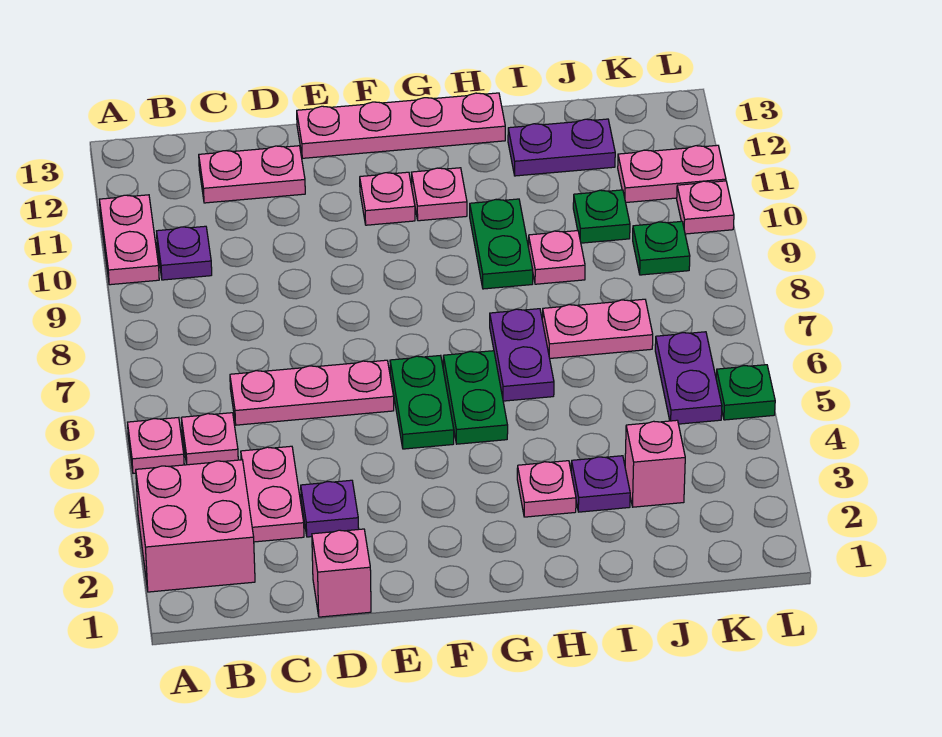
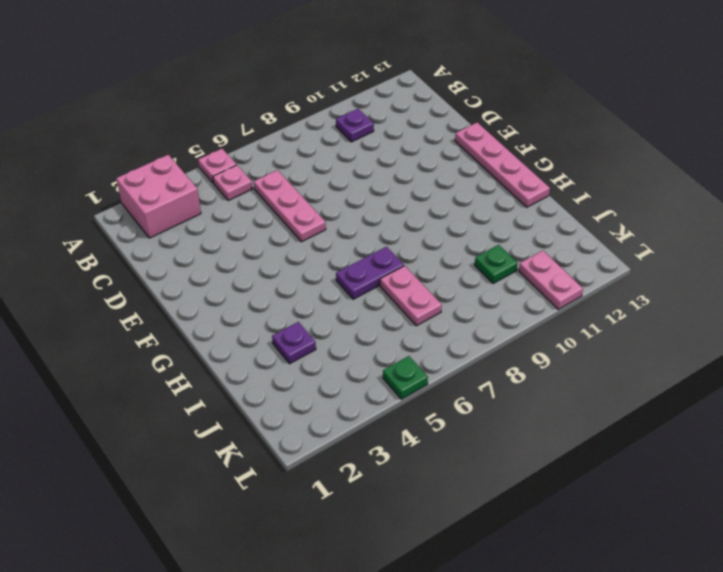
none -> pink plate A10:A11 level 1
none -> pink plate C3:C4 level 1
none -> pink plate C12:D12 level 1

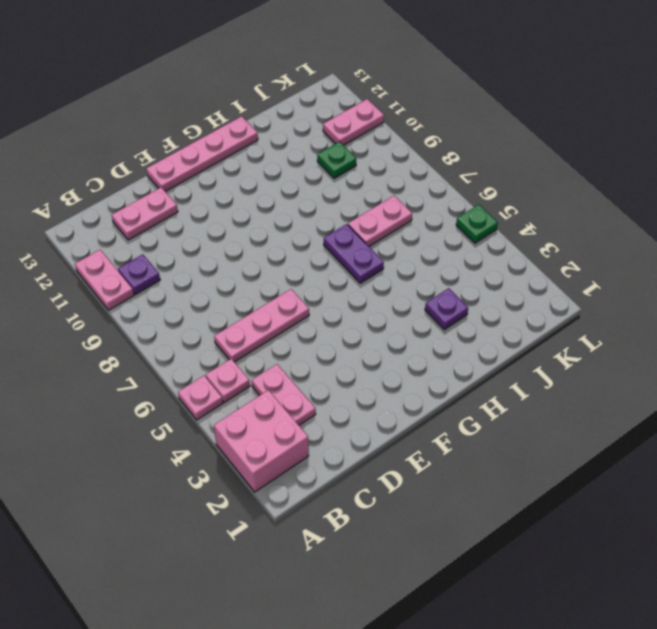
none -> pink brick D1 level 1
none -> purple plate D3 level 1
none -> green plate F5:F6 level 1

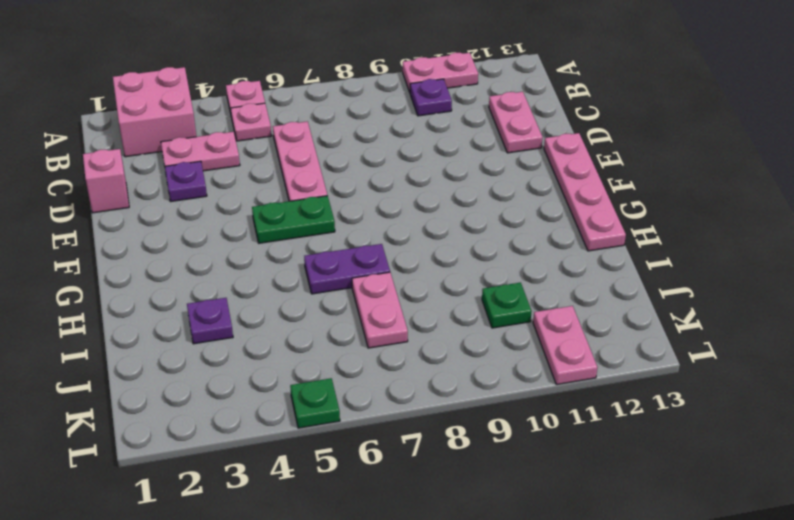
none -> pink plate F11 level 1
none -> green plate G5:G6 level 1
none -> pink plate G11 level 1

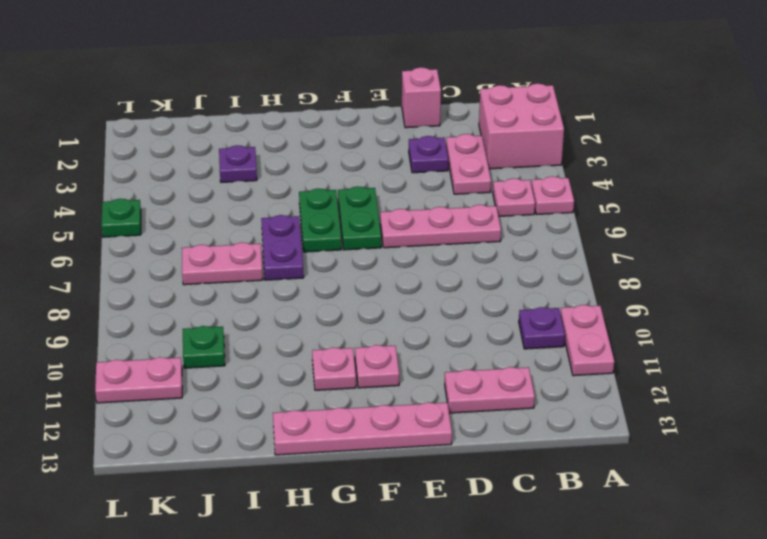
none -> pink plate H3 level 1
none -> green plate H9:H10 level 1
none -> pink plate I9 level 1

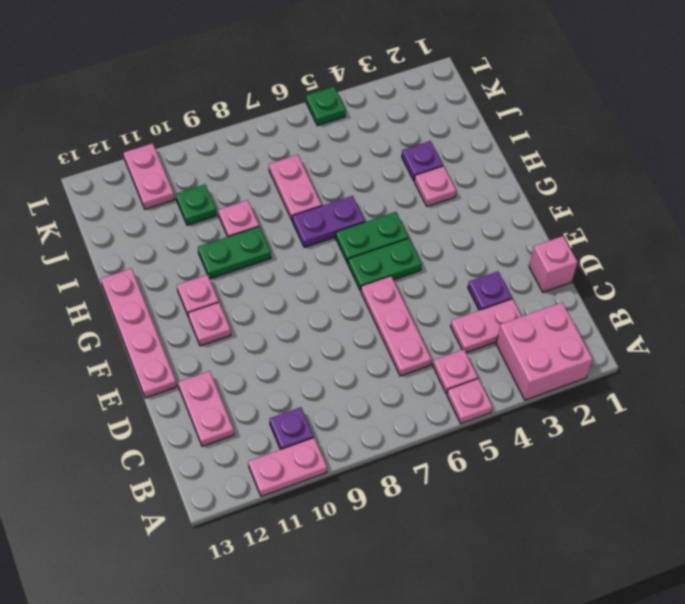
none -> purple plate I12:J12 level 1
none -> pink brick J3 level 1
none -> purple plate K5:K6 level 1

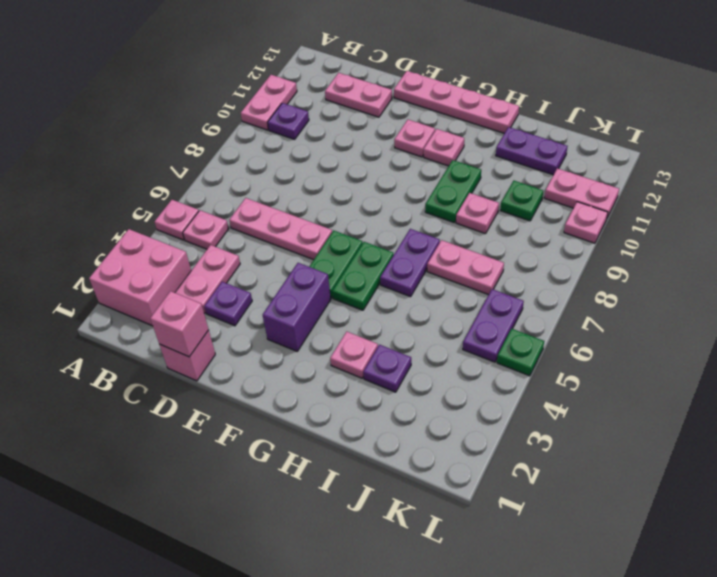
pink brick D1 level 2 -> pink brick J3 level 1
purple brick F3:F4 level 1 -> none
none -> green plate K9 level 1

